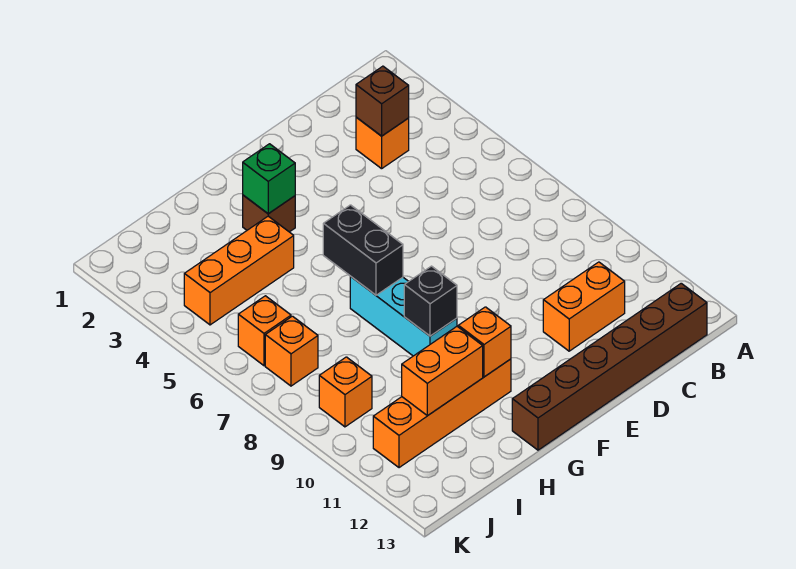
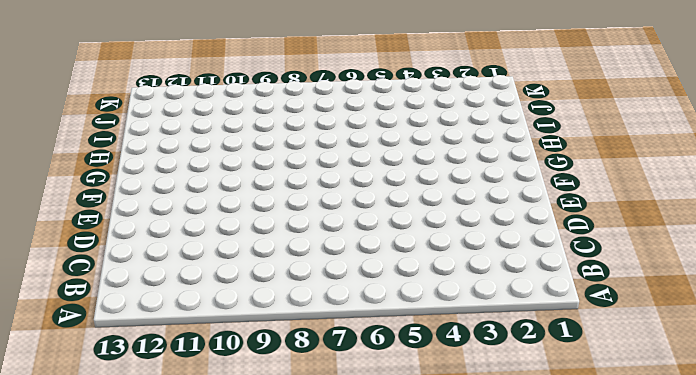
none -> brown brick B13:G13 level 1
none -> orange brick C3 level 1
none -> orange brick C11:D11 level 1

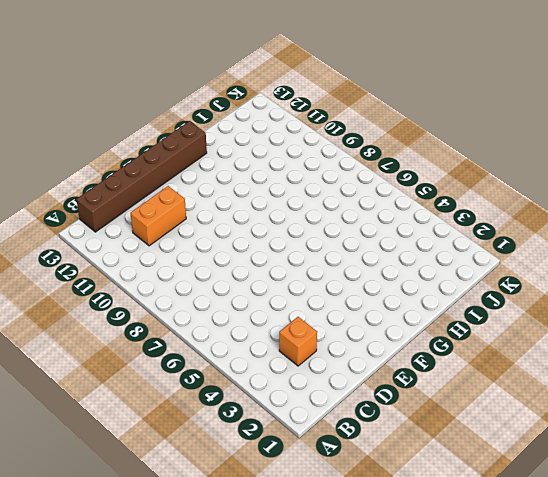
none -> brown brick G3 level 1
none -> cyan brick G7:G9 level 1
none -> orange brick G11:J11 level 1

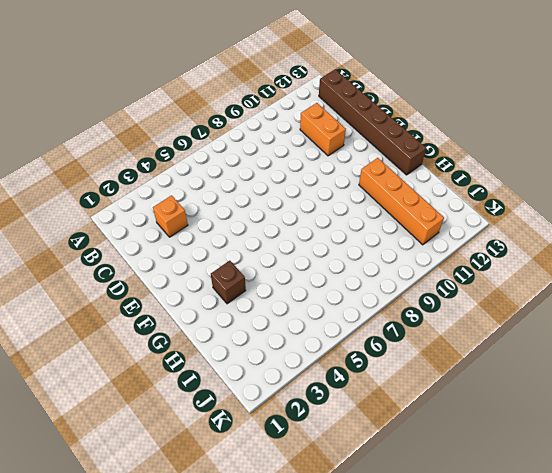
none -> cyan brick G7:G9 level 1
none -> orange brick H4:J4 level 1
none -> orange brick J6 level 1

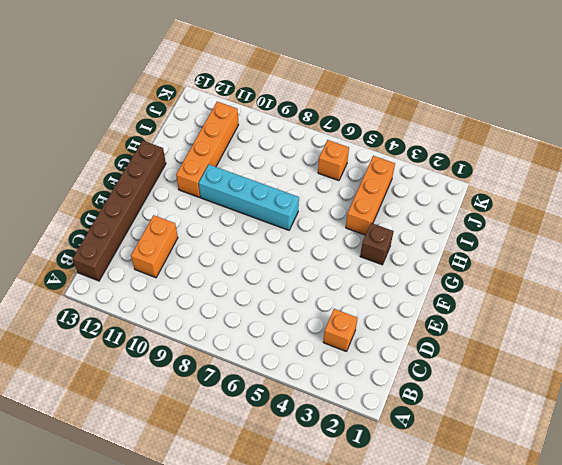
cyan brick G7:G10 level 1 -> cyan brick G7:G9 level 1
none -> orange brick J7 level 1
none -> orange brick J9 level 1
none -> brown brick C3 level 2

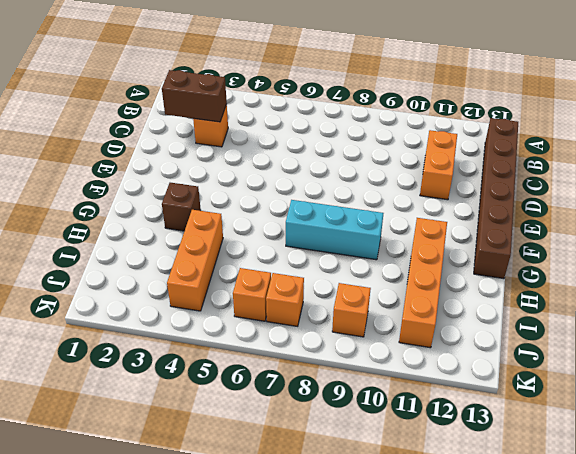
brown brick C2:C3 level 2 -> brown brick C3 level 2
none -> green brick G3 level 2
none -> black brick G6:G7 level 2
none -> black brick G9 level 2

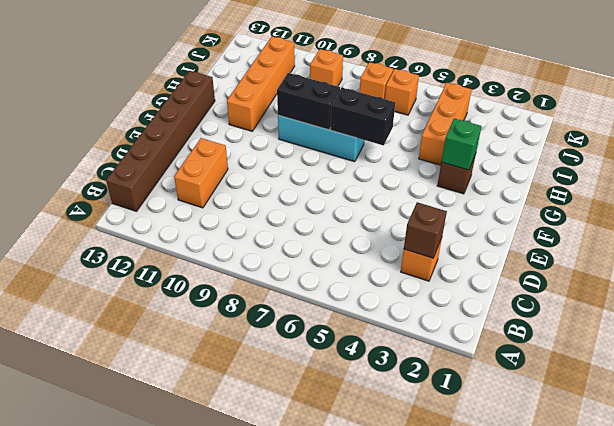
black brick G8:G9 level 2 -> black brick G9 level 2
none -> orange brick G11 level 2
none -> orange brick H11:I11 level 2

